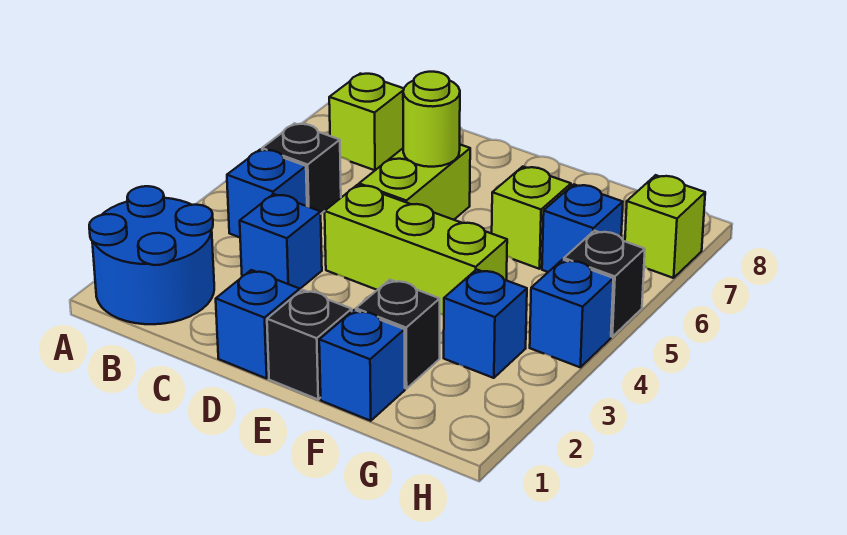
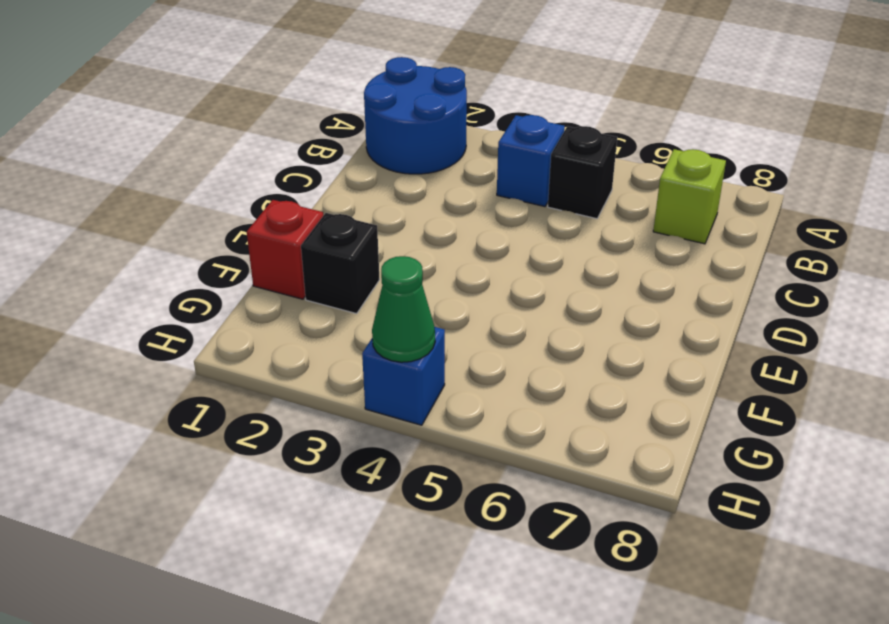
red brick F1 level 1 -> blue brick F1 level 1
green cone H4 level 2 -> none
none -> blue brick C3 level 1
none -> blue brick D1 level 1
none -> lime brick D4:F4 level 1

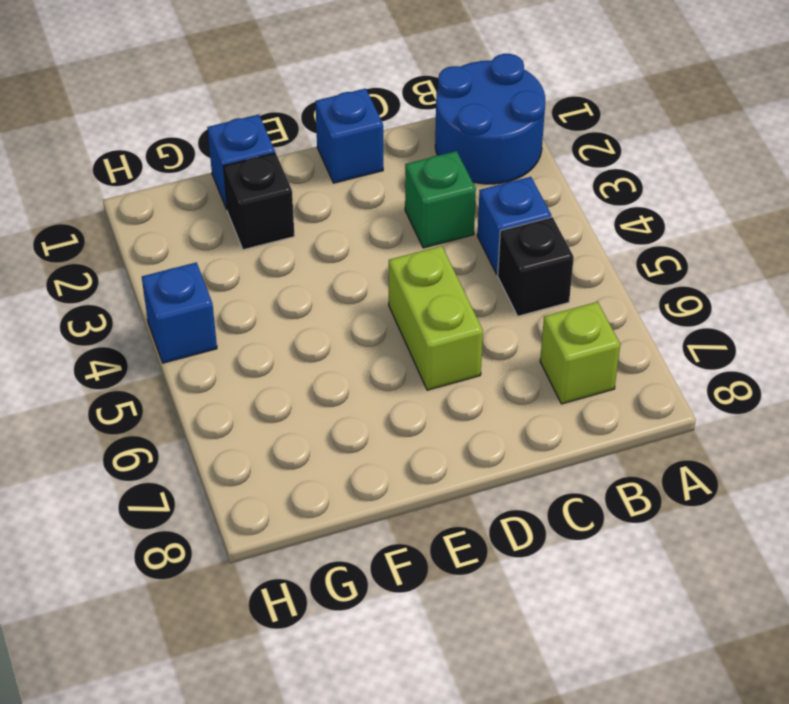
green brick C3 level 1 -> blue brick C3 level 1
none -> lime brick D4:F4 level 1
none -> black brick E1 level 1
none -> lime brick F6 level 1

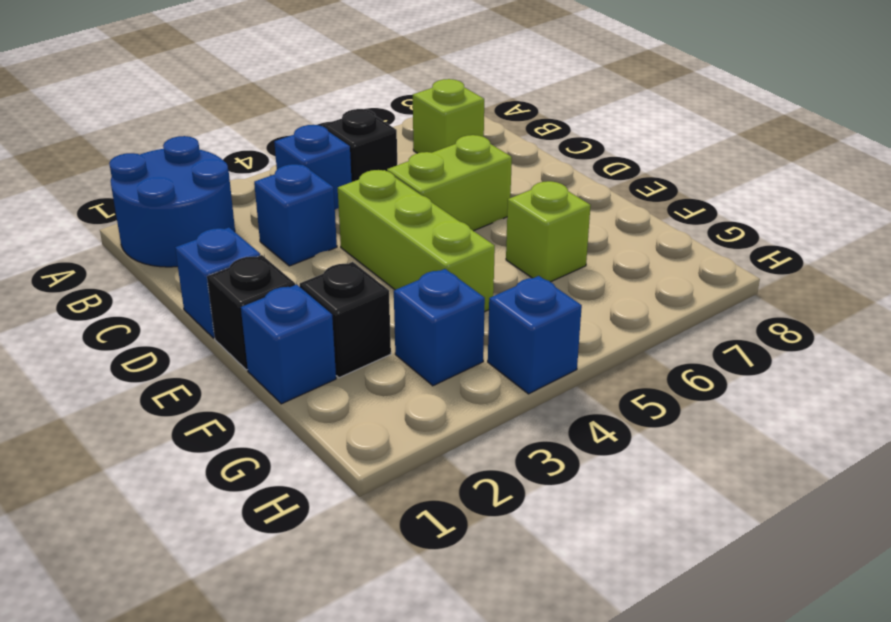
none -> blue brick G6 level 1
none -> black brick H5 level 1
none -> lime brick H7 level 1

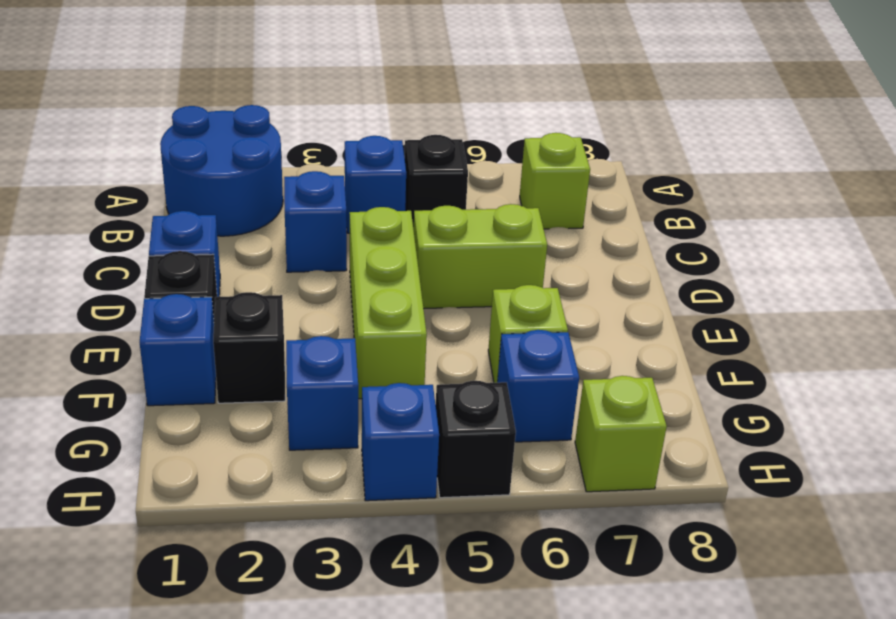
none -> lime round brick D6 level 2

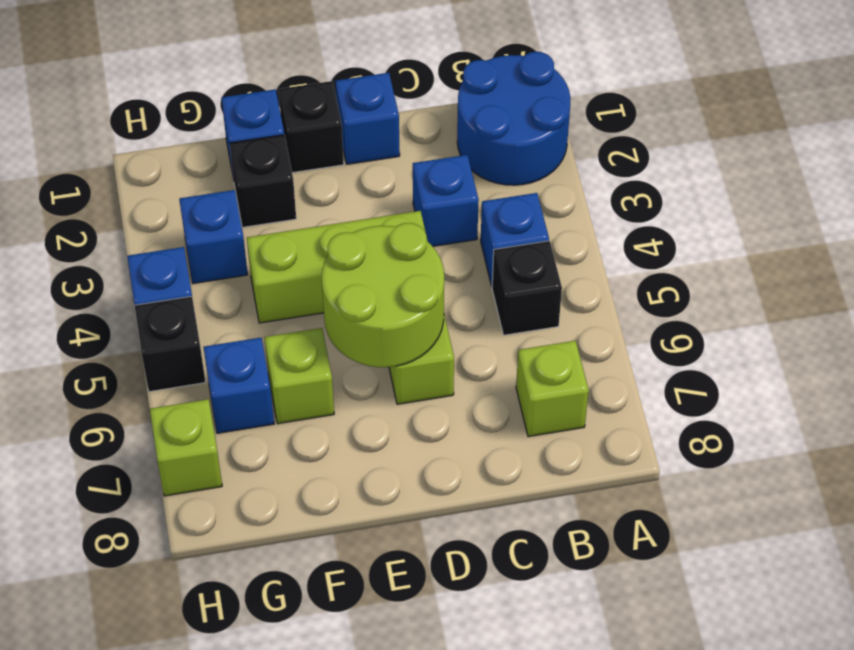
lime round brick D5:E6 level 2 -> lime round brick D6 level 2

